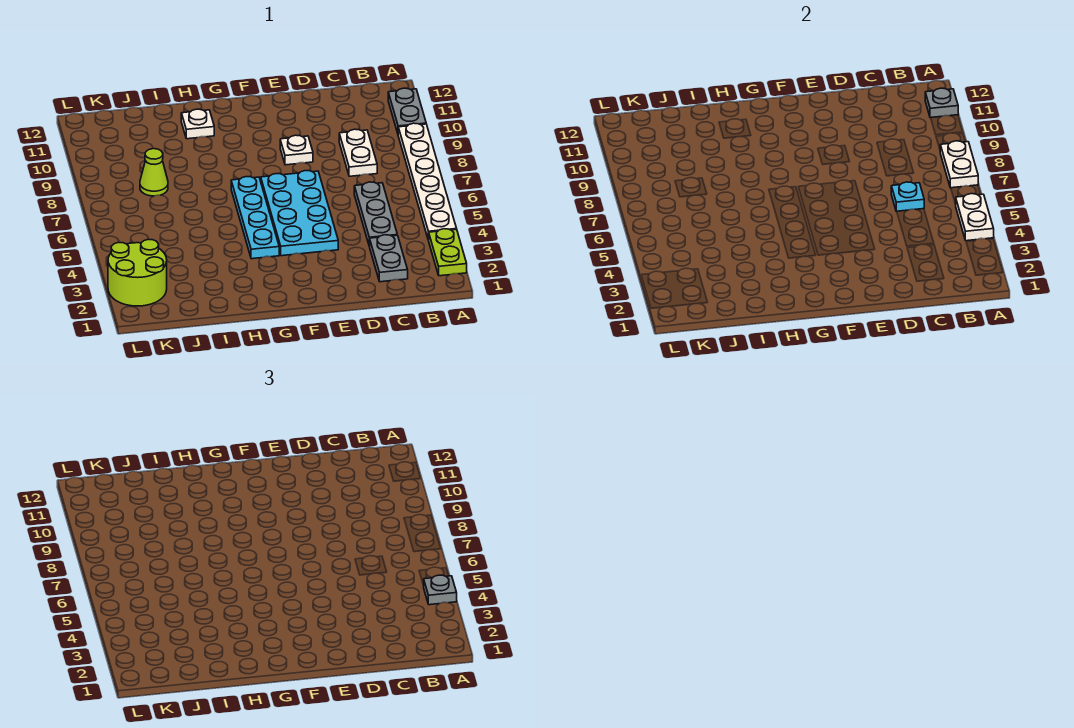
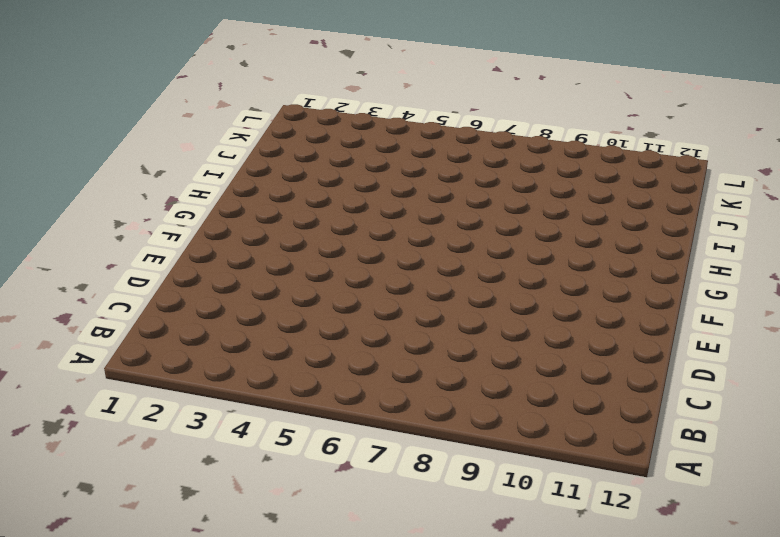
none -> lime plate A2:A3 level 1
none -> white plate A4:A9 level 1
none -> grey plate A10:A11 level 1

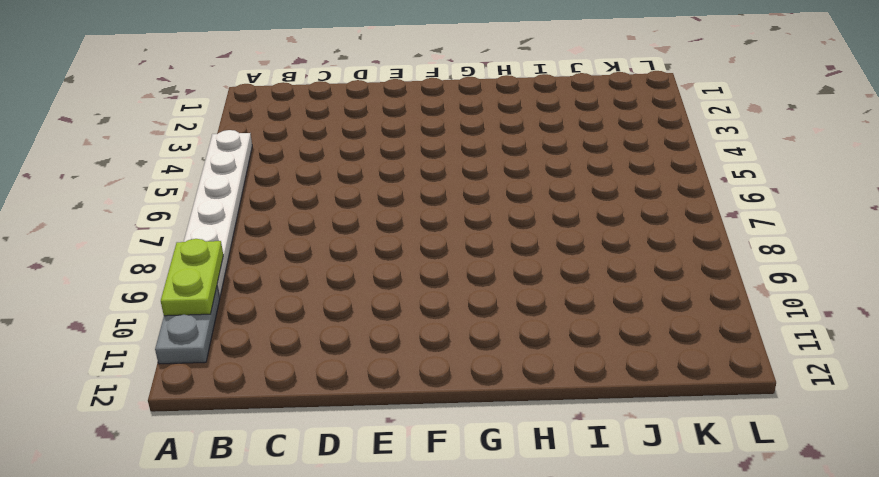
lime plate A9:A10 level 2 -> lime plate A2:A3 level 1
none -> grey plate C2:C3 level 1
none -> grey plate C4:C6 level 1
none -> white plate C8:C9 level 1

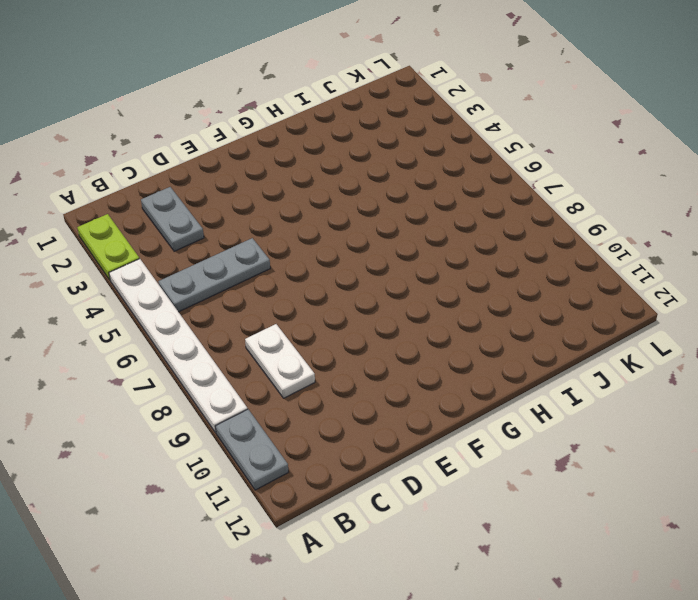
grey plate B5:D5 level 1 -> grey plate C4:C6 level 1
none -> cyan plate E4:F7 level 1
none -> white plate E9 level 1
none -> cyan plate G4:G7 level 1

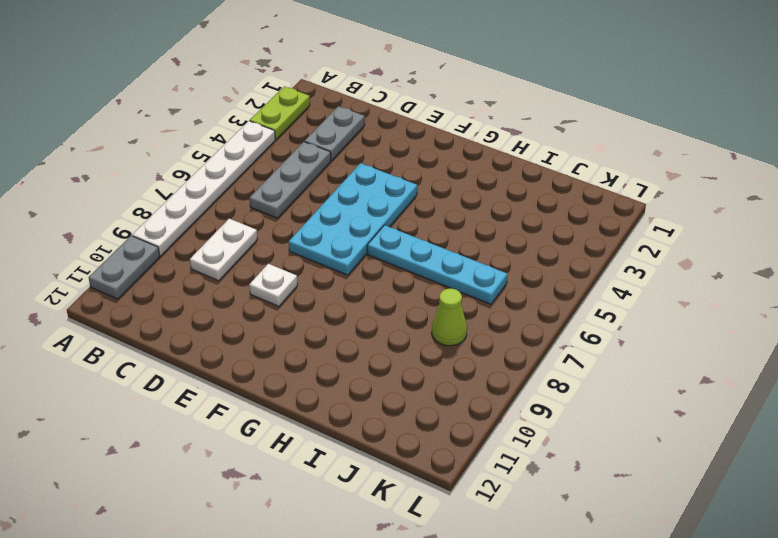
cyan plate G6:J6 level 1 -> cyan plate G4:G7 level 1
none -> white plate H11 level 1
none -> lime round brick K2:L3 level 1
none -> white plate A4:A5 level 2

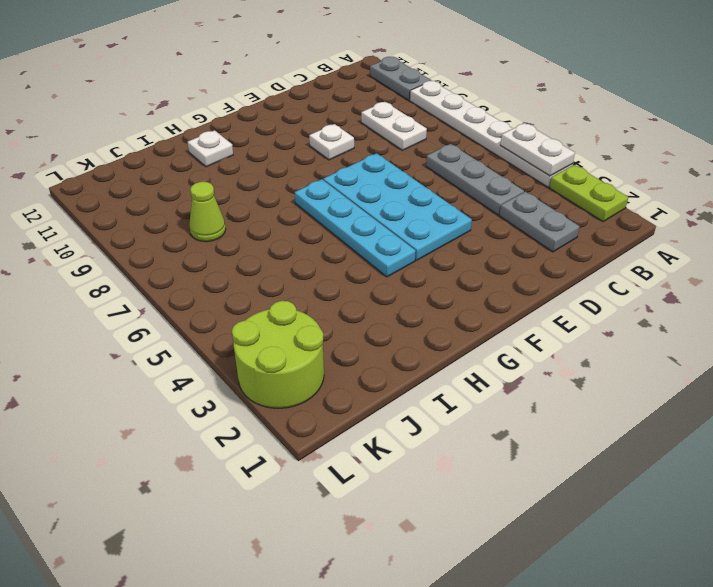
none -> white plate A7:A8 level 2
none -> grey plate A11 level 2
none -> cyan plate C6 level 2

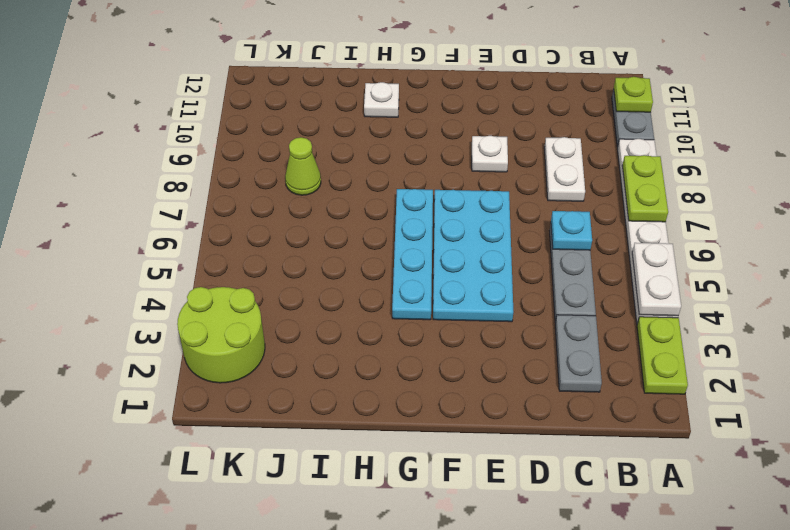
lime plate A7:A8 level 2 -> white plate A7:A8 level 2
lime plate A11 level 2 -> grey plate A11 level 2
none -> grey plate A4 level 3

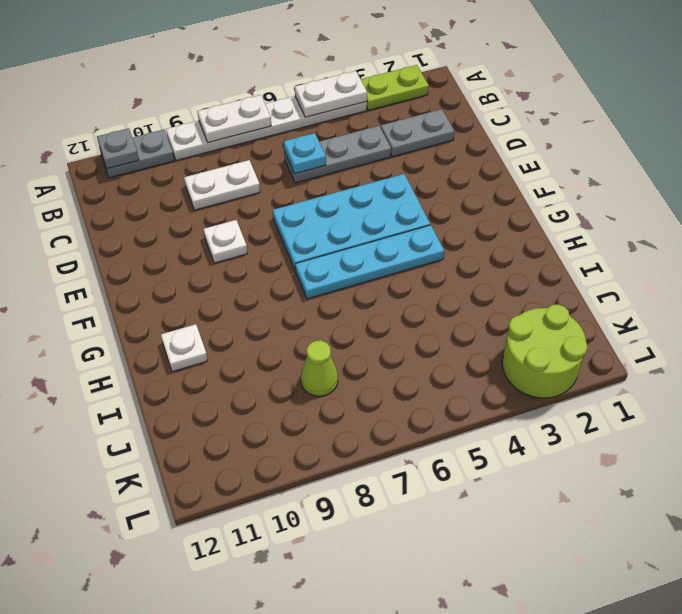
none -> grey plate A4 level 3

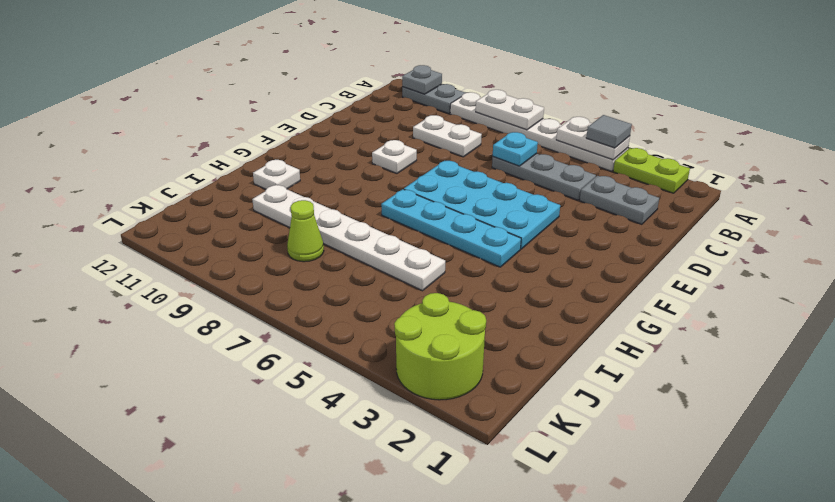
grey tile A4 level 3 -> grey plate A4 level 3
white plate I5:I10 level 1 -> none

